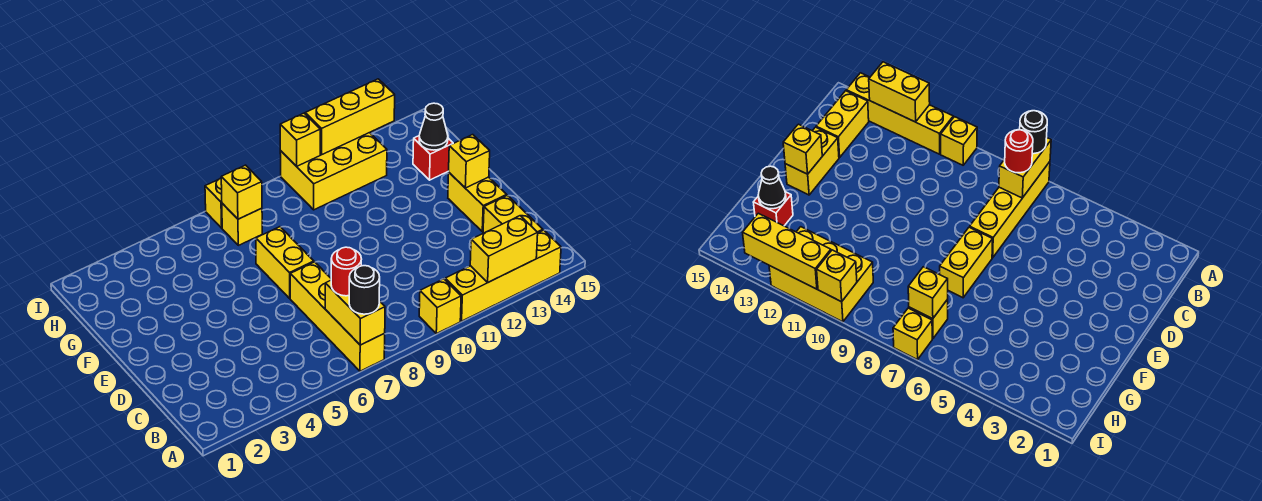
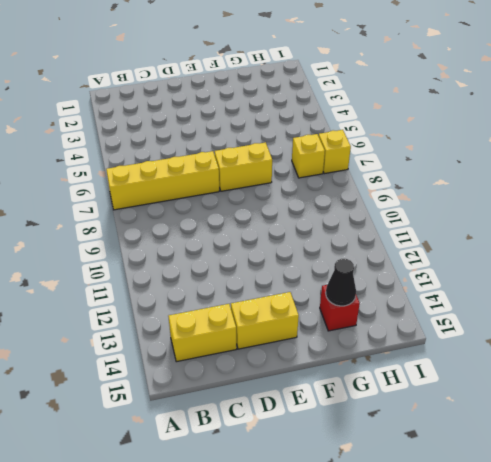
none -> yellow brick A10 level 1
none -> yellow brick A11:A14 level 1
none -> yellow brick H10:I12 level 1

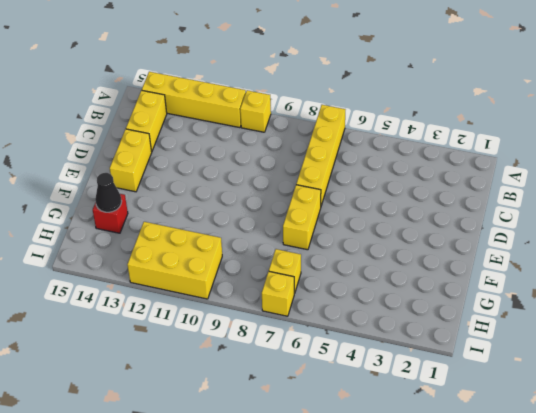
none -> yellow brick A7:B7 level 2
none -> yellow brick A12:A13 level 2
none -> yellow brick E14 level 2

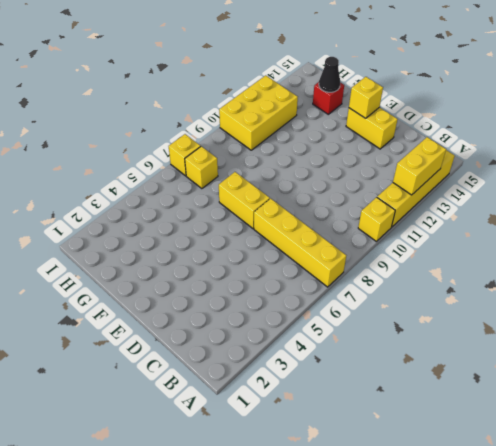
none -> yellow brick B14:C14 level 1
none -> yellow brick A7:B7 level 2
none -> yellow brick H7 level 2

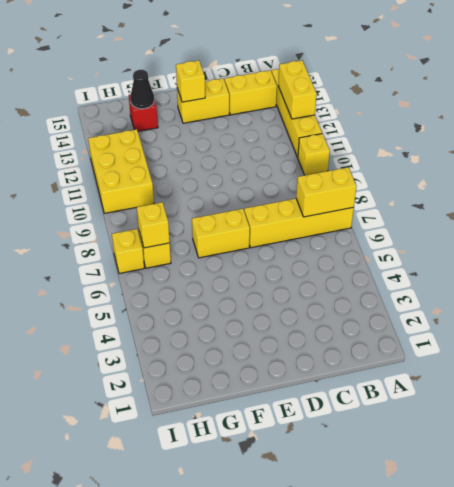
none -> yellow brick I10 level 2
none -> yellow brick I11:I13 level 2
none -> black round brick A7 level 3

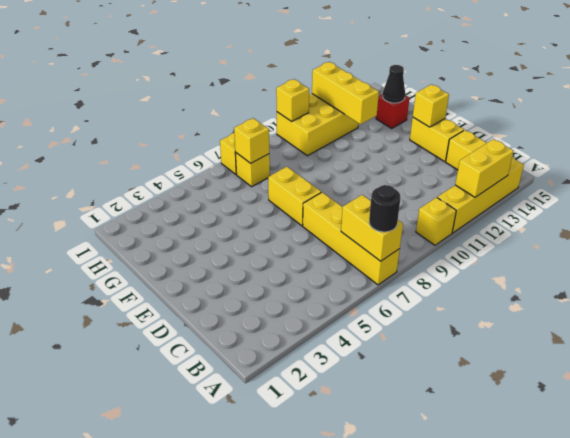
yellow brick G12:I12 level 2 -> yellow brick I11:I13 level 2
none -> red round brick B7 level 3

